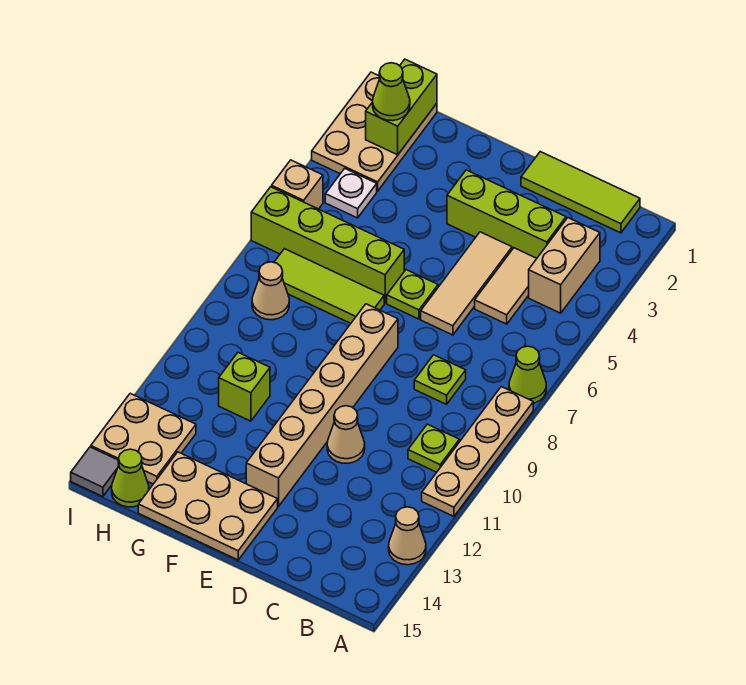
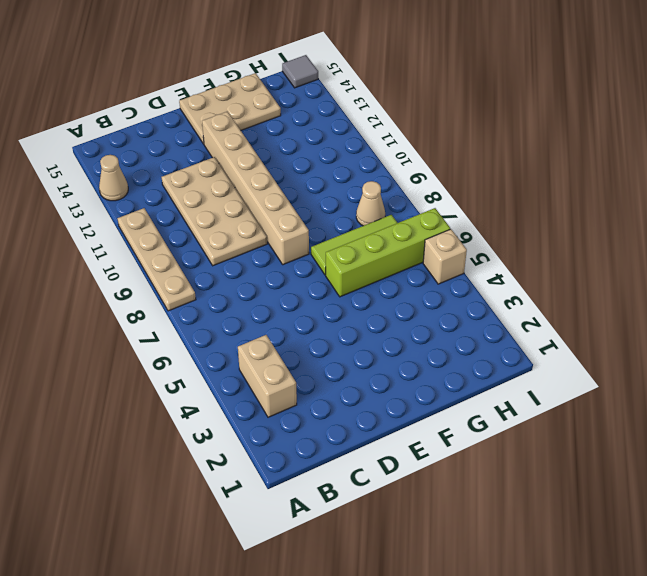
tan plate C9:D12 level 1 -> tan cone D11 level 1
none -> lime cone A7 level 1
none -> lime tile B1:D1 level 1
none -> lime plate B10 level 1

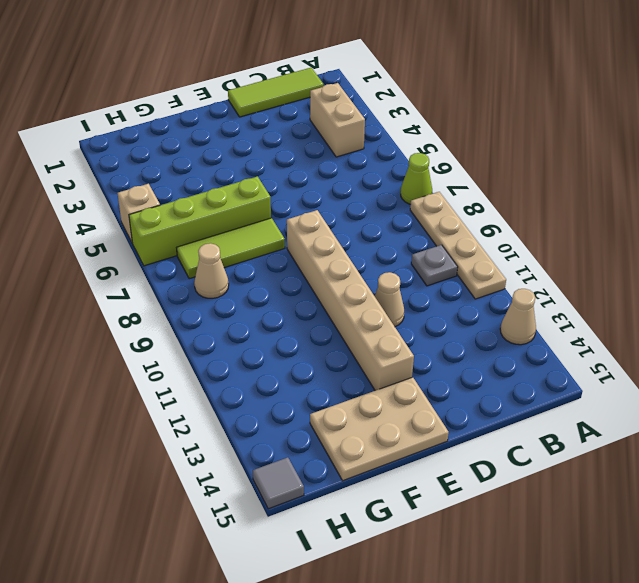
grey plate B10 level 1 -> lime plate B10 level 1
none -> lime brick C3:E3 level 1
none -> tan tile C4:C5 level 1
none -> lime plate C8 level 1

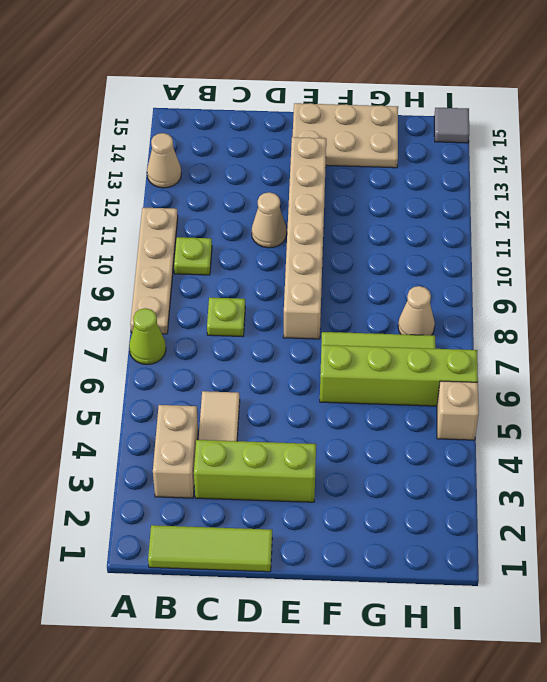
none -> tan tile D4:D6 level 1
none -> lime plate E6 level 1
none -> lime brick G11 level 1

